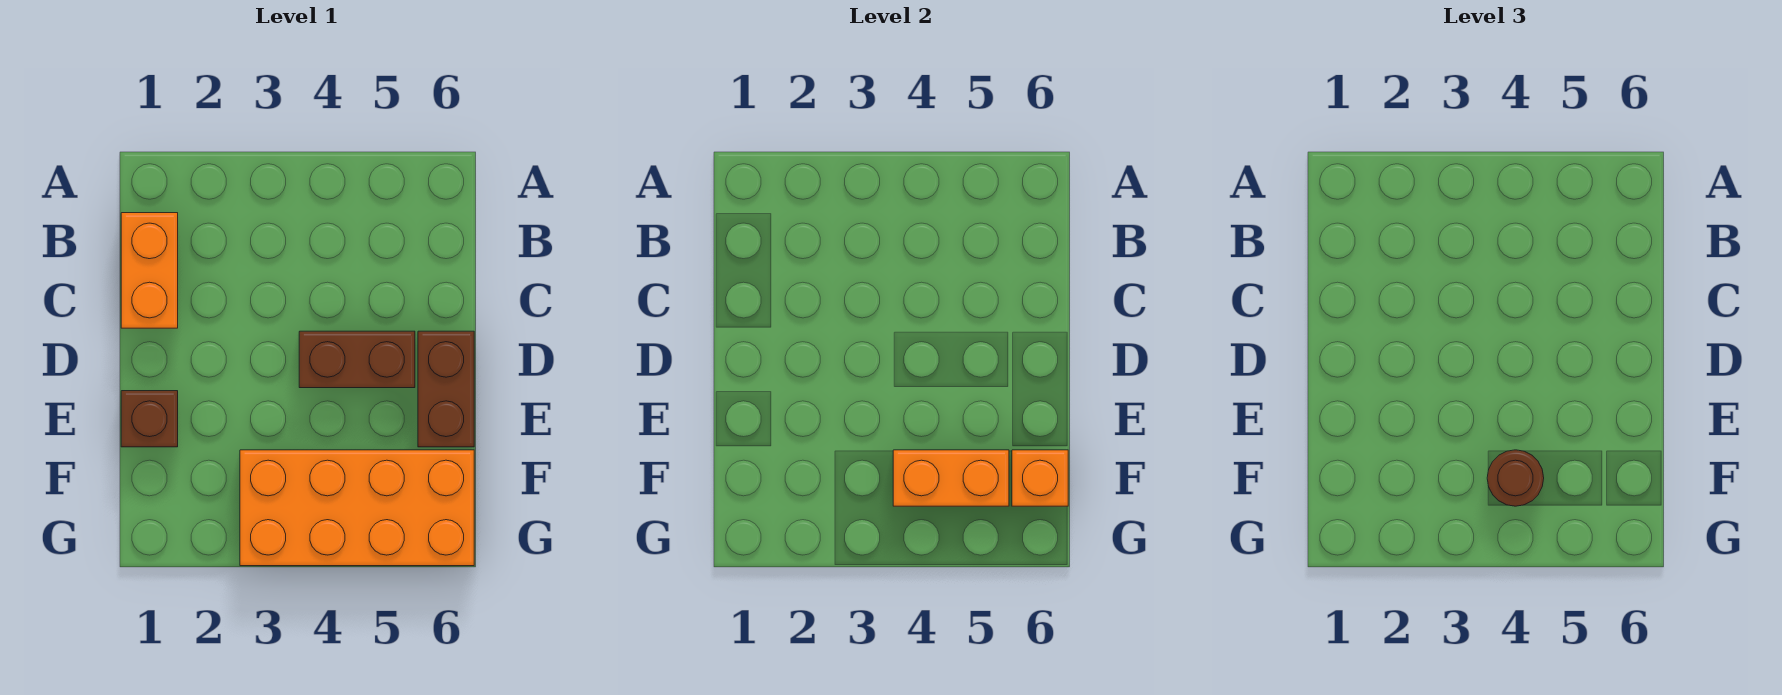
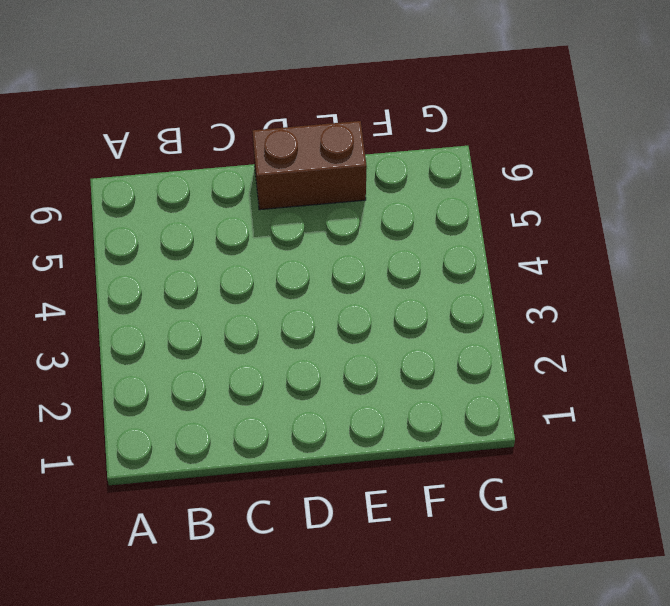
none -> orange brick B1:C1 level 1
none -> brown brick D4:D5 level 1

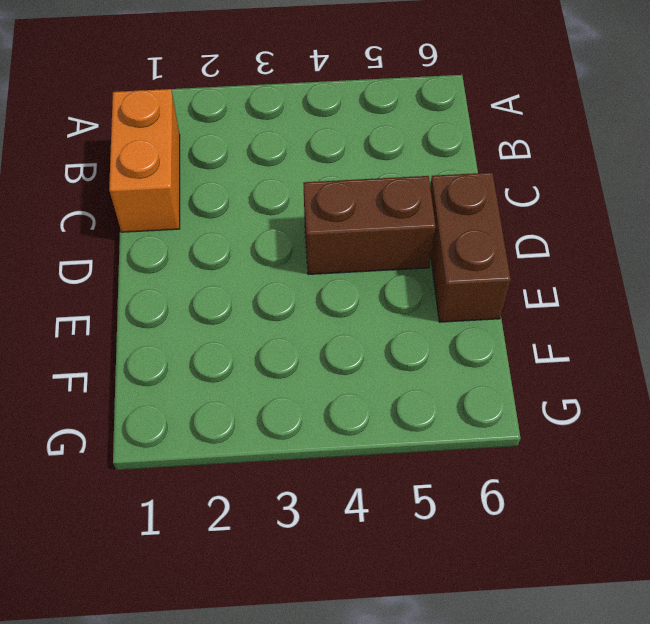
none -> brown brick E1 level 1
none -> orange brick F3:G6 level 1

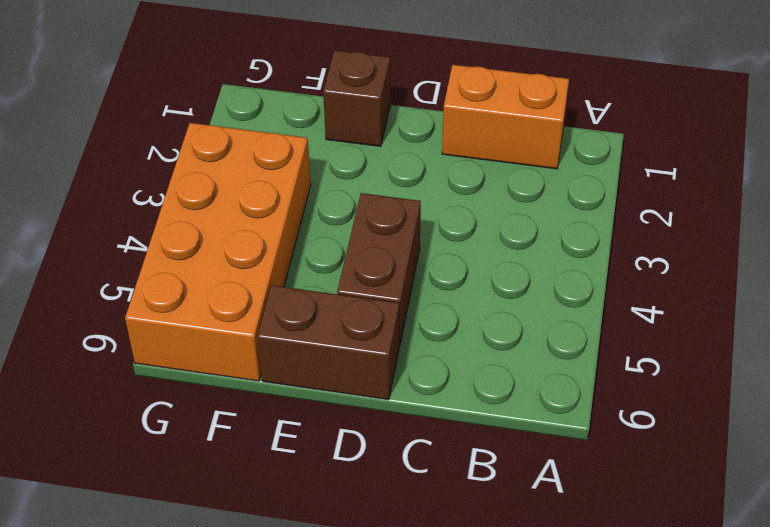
none -> orange brick F4:F5 level 2
none -> orange brick F6 level 2

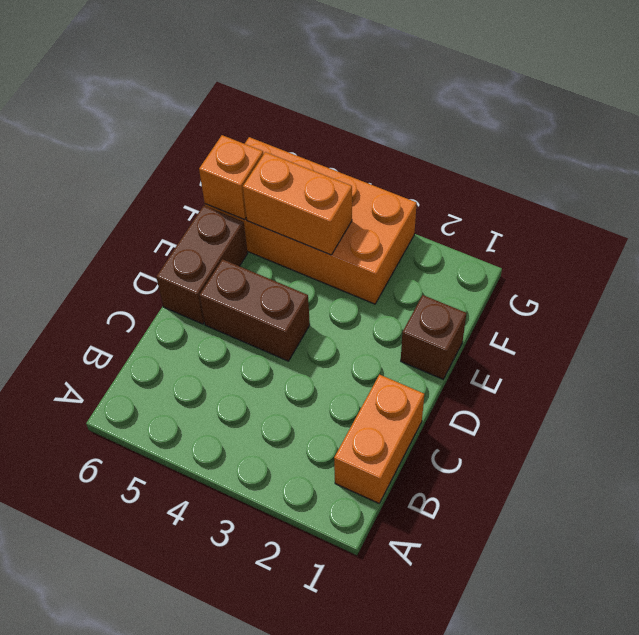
none -> brown round brick F4 level 3

